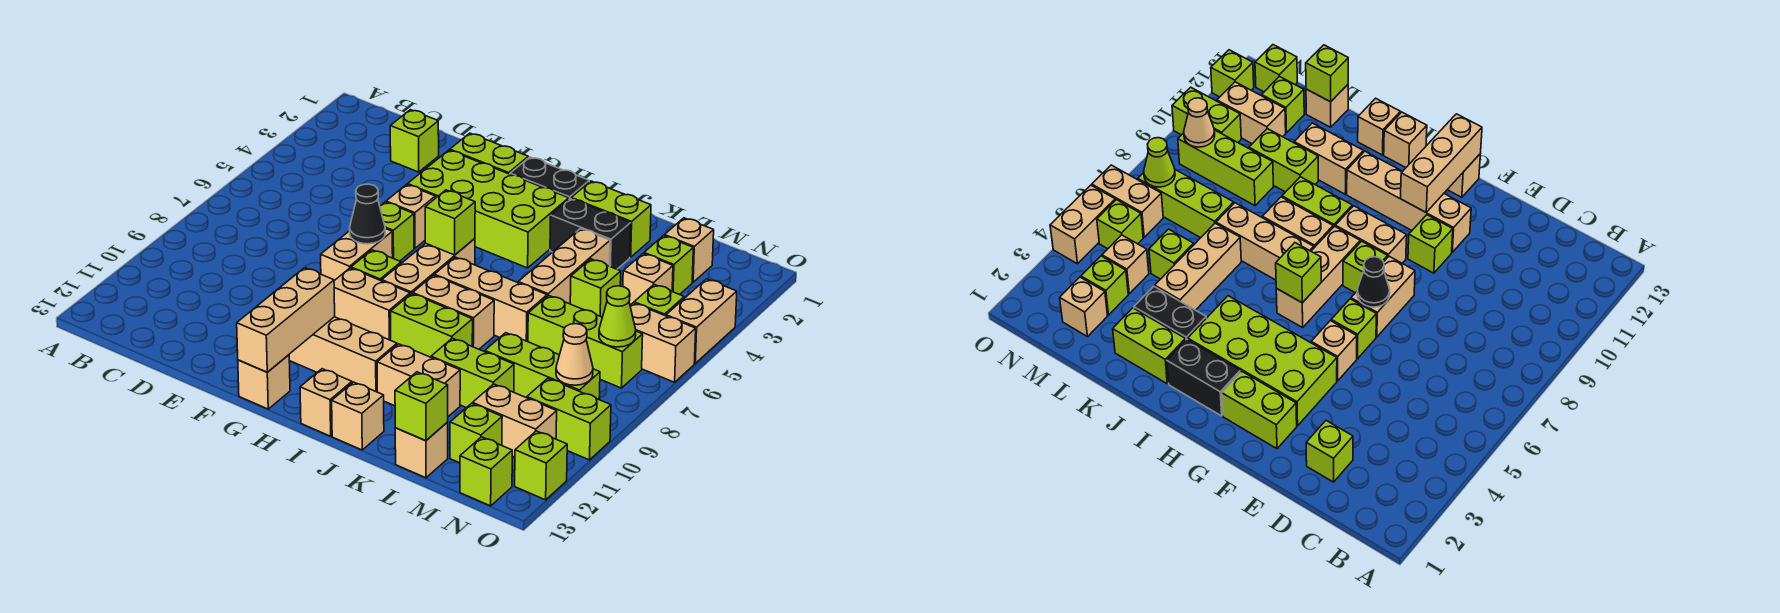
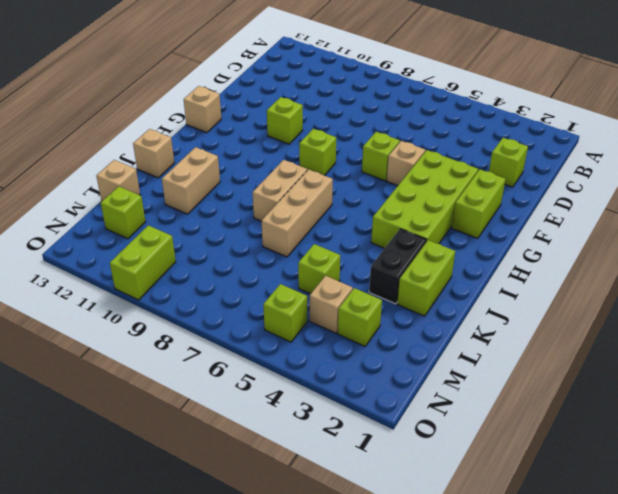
none -> tan brick F7:F8 level 1
none -> tan brick F11:I11 level 1
none -> tan brick G9:H9 level 1
none -> black brick H2:I2 level 1

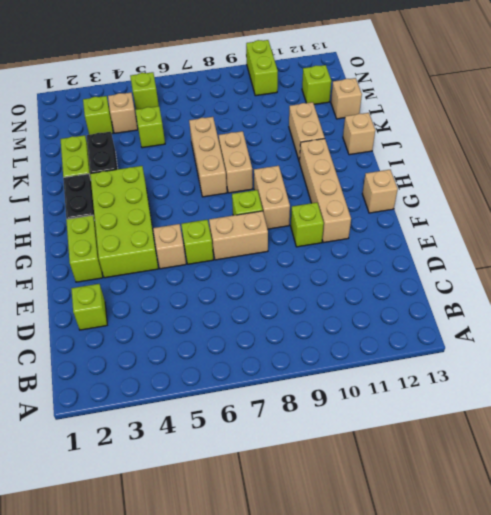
none -> tan brick H6:H8 level 1
none -> lime brick I9:J9 level 1
none -> tan brick I13 level 1
none -> tan brick K4:K6 level 1

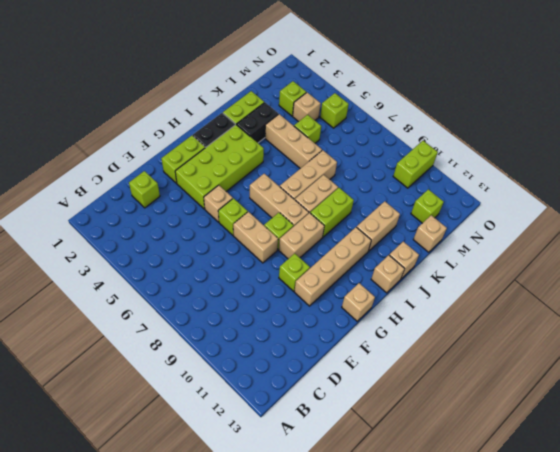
none -> lime brick K10:L10 level 1
none -> lime brick L7:N7 level 1
none -> lime brick L9:N9 level 1
none -> tan brick M2 level 1

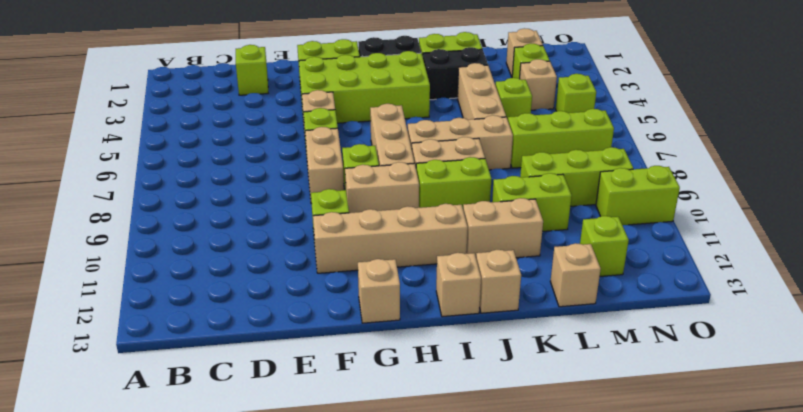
none -> tan brick M11:N11 level 1
none -> tan brick N6:O6 level 1
none -> lime brick N13 level 1
none -> tan brick O4:O5 level 1

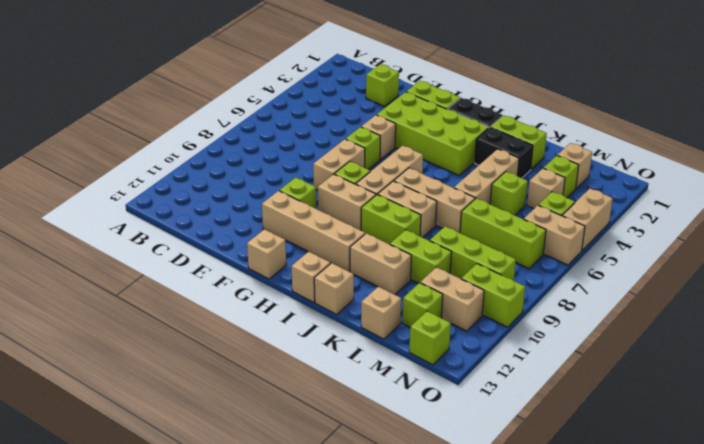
none -> lime brick O12 level 1
none -> black cone F7 level 2
none -> tan brick G11:G13 level 2
none -> lime brick H6 level 2

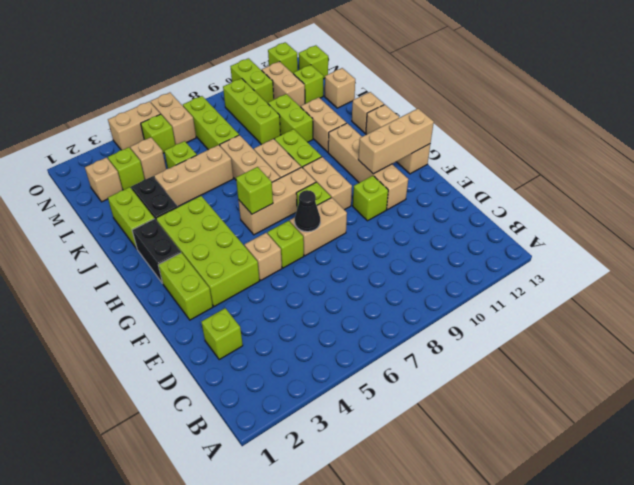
none -> lime brick L13 level 2
none -> lime cone N7 level 2
none -> tan cone N9 level 2

